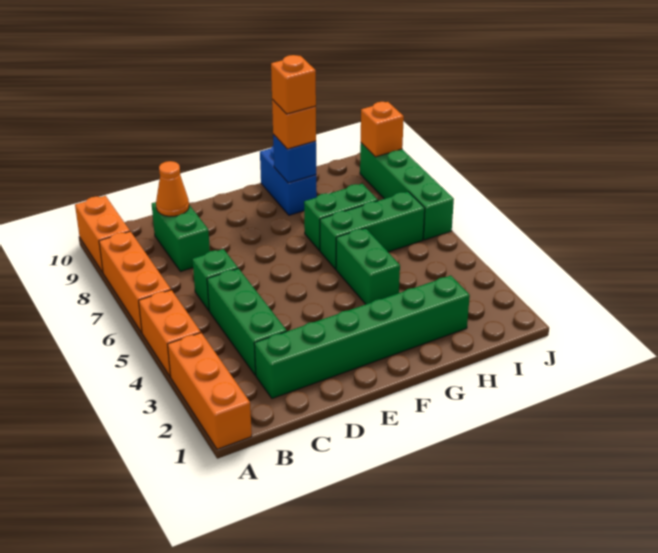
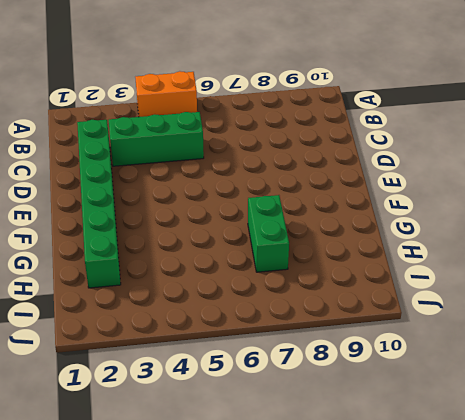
none -> orange brick A1:A3 level 1
none -> orange brick A6:A8 level 1
none -> orange brick A9:A10 level 1

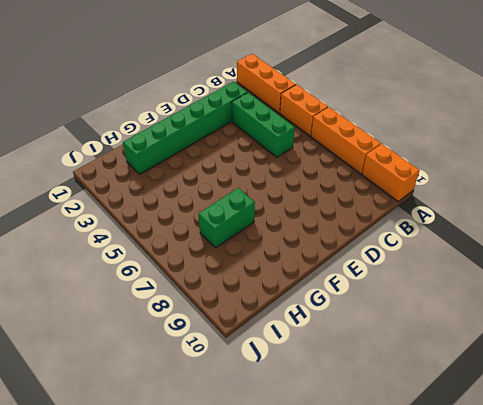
none -> green brick C6 level 1
none -> green brick C8:C9 level 1
none -> green brick G4:G5 level 1

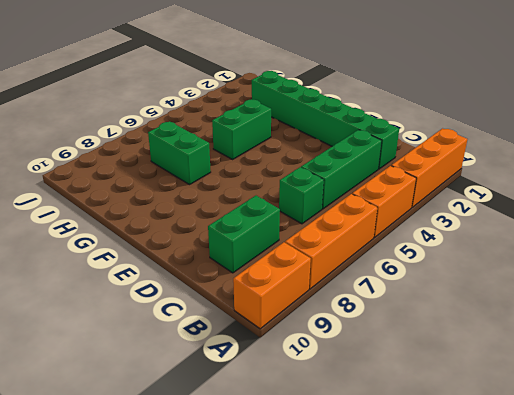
none -> green brick G6:I6 level 1
none -> blue brick G9:G10 level 1
none -> green brick J6:J9 level 1

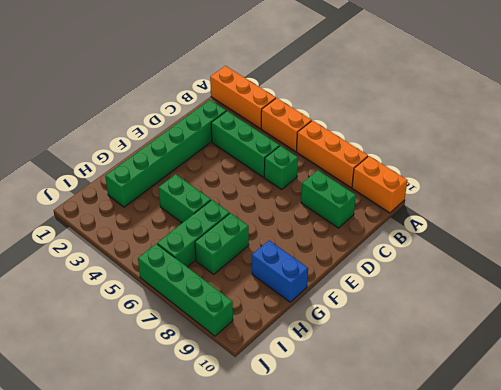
none -> orange cone C9 level 2
none -> blue brick G9 level 2
none -> orange brick J9 level 2

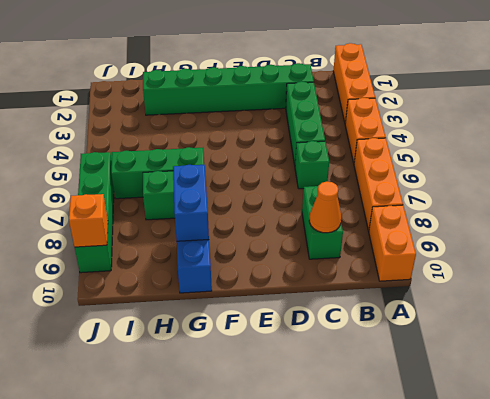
blue brick G8:G9 level 2 -> blue brick G9 level 2
none -> green brick G4:G5 level 1
none -> orange brick G9 level 3
none -> orange brick G9 level 4

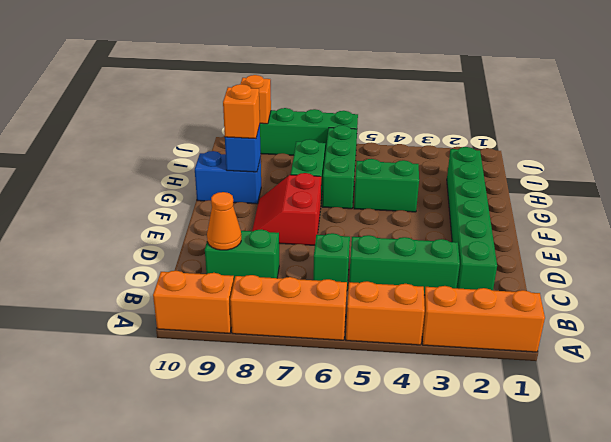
red slope E7:F8 level 1 top 7 -> none
none -> orange brick G9 level 4

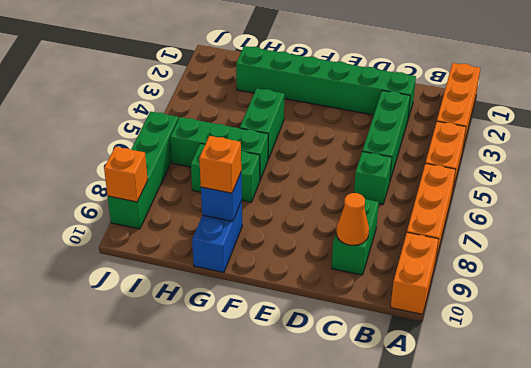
none -> orange brick G9 level 4

